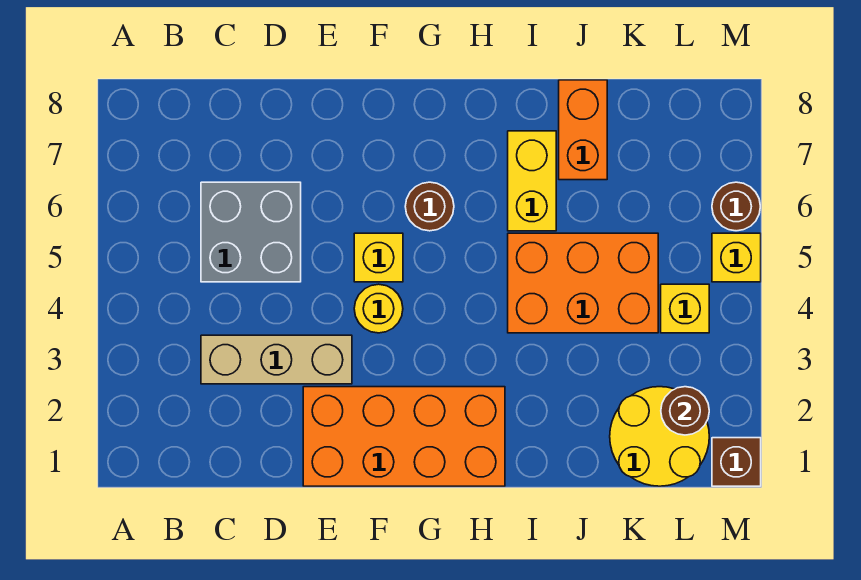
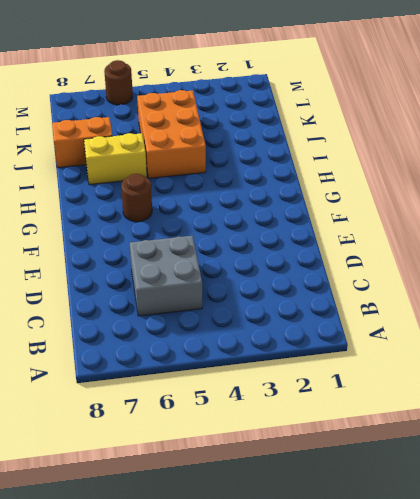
none -> tan brick C3:E3 level 1
none -> orange brick E1:H2 level 1
none -> yellow round brick F4 level 1

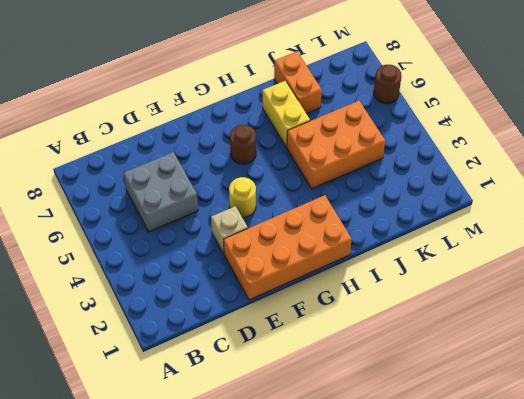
tan brick E3 level 1 -> tan brick C3:E3 level 1
none -> yellow brick F5 level 1
none -> yellow round brick K1:L2 level 1
none -> yellow brick L4 level 1

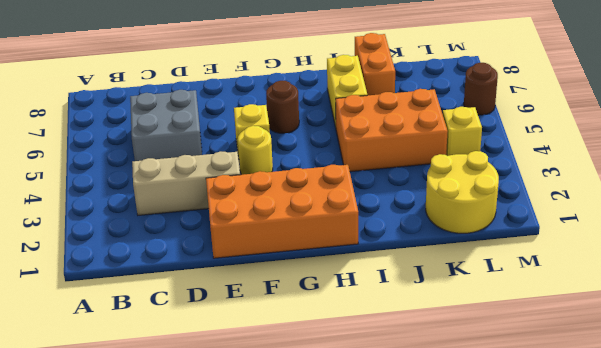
none -> brown brick M1 level 1
none -> yellow brick M5 level 1
none -> brown round brick L2 level 2

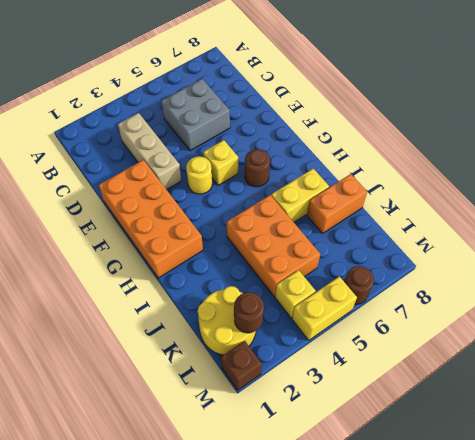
yellow brick M4:M5 level 1 -> yellow brick M5 level 1

